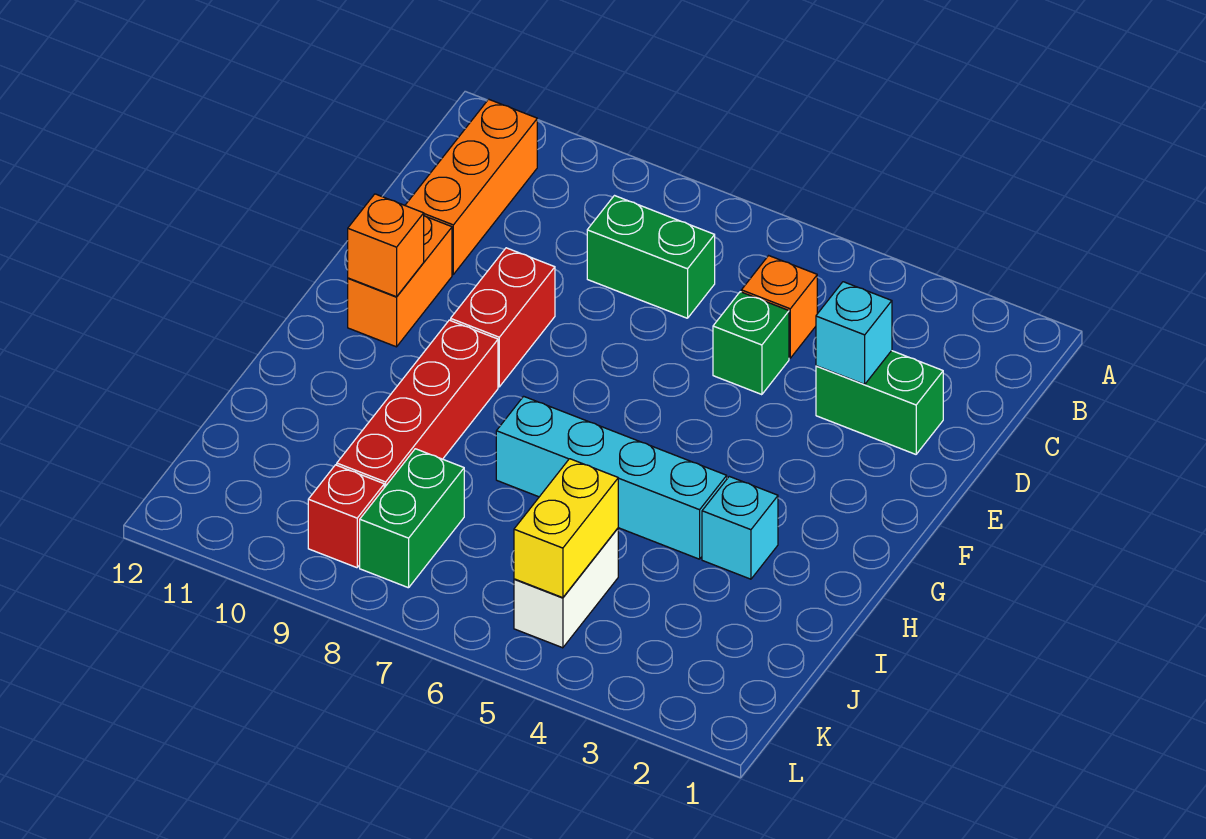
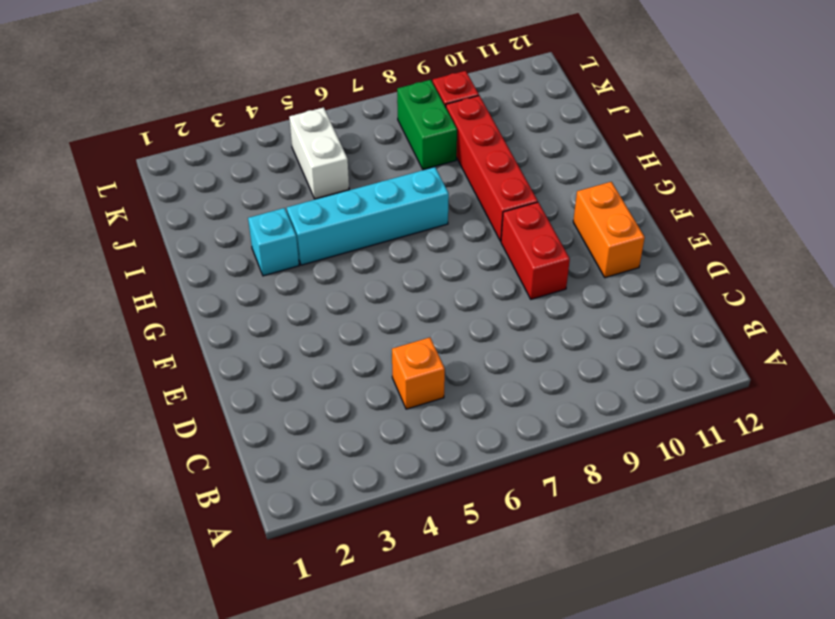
none -> orange brick B11:D11 level 1
none -> green brick C7:C8 level 1
none -> green brick D2:D3 level 1

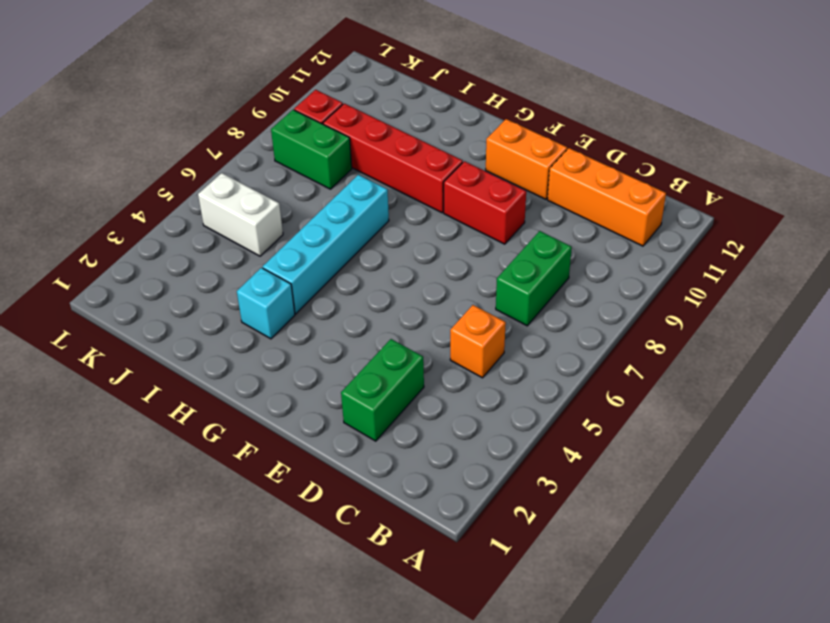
none -> green brick D5 level 1
none -> cyan brick D3 level 2
none -> orange brick F11 level 2

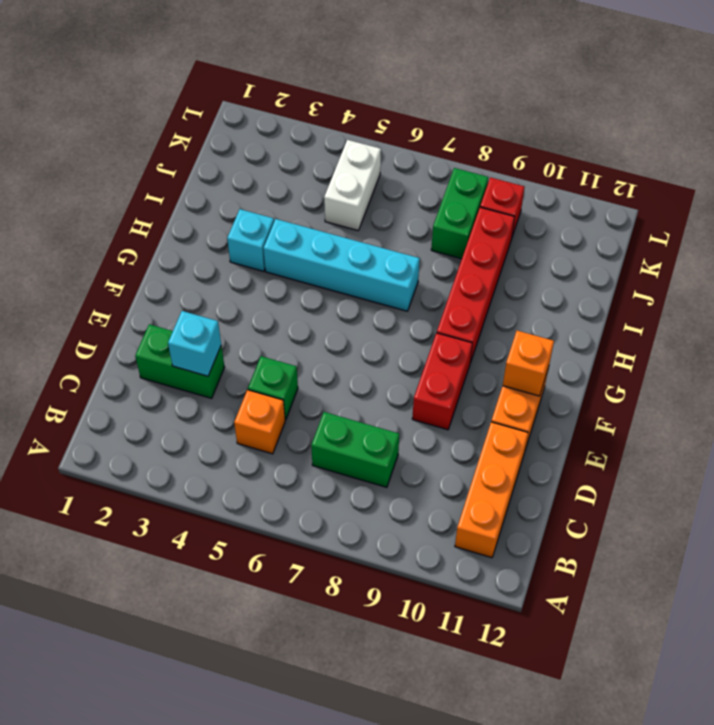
none -> yellow brick J5:K5 level 2

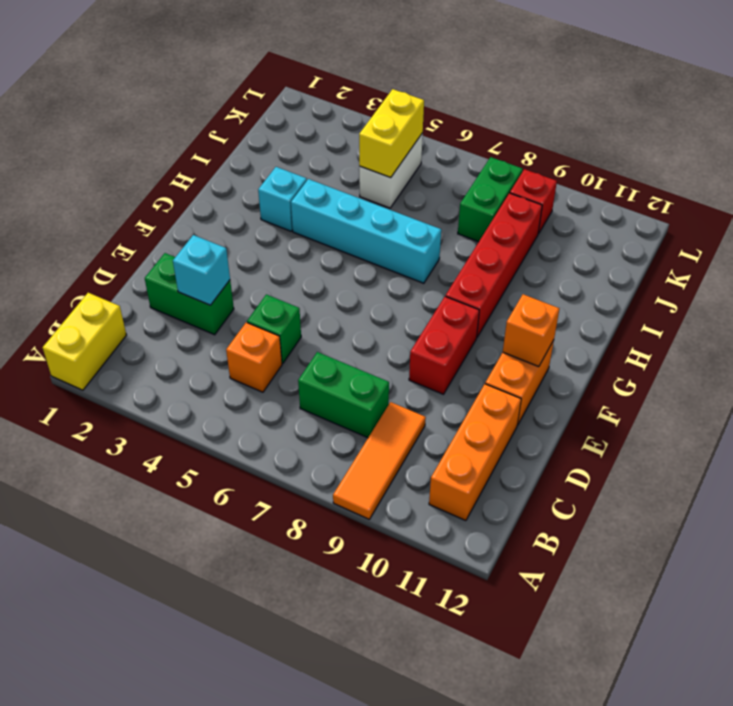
yellow brick A1:B1 level 1 -> none
orange tile A9:C9 level 1 -> none

